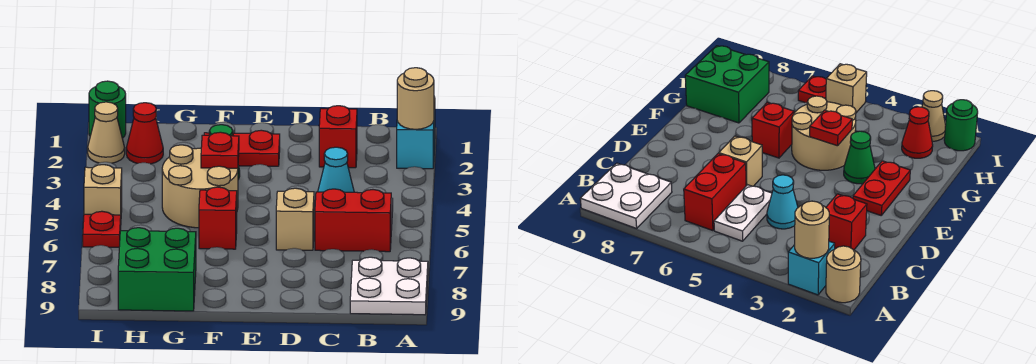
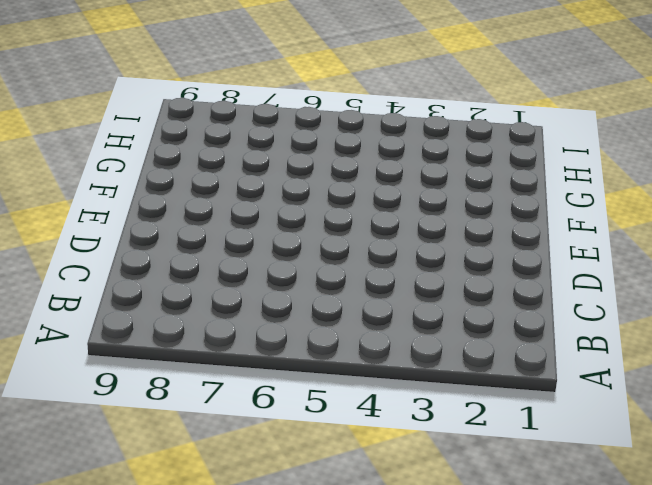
none -> tan round brick A1 level 1
none -> cyan brick A2 level 1
none -> white plate A8:B9 level 1

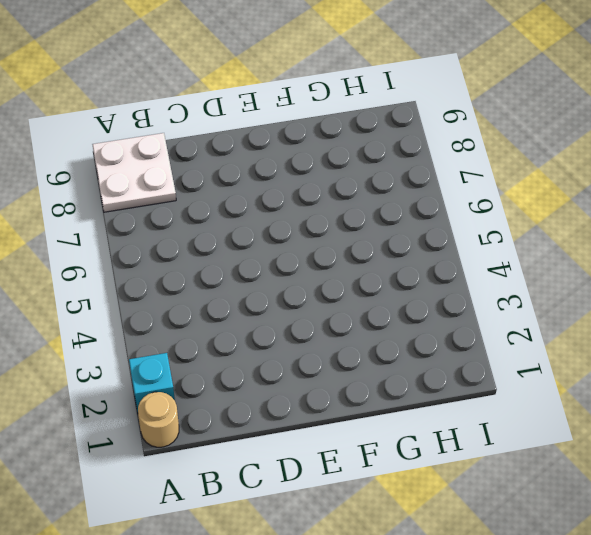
none -> white plate B5:C5 level 1
none -> red brick B6:C6 level 1
none -> red brick C2 level 1

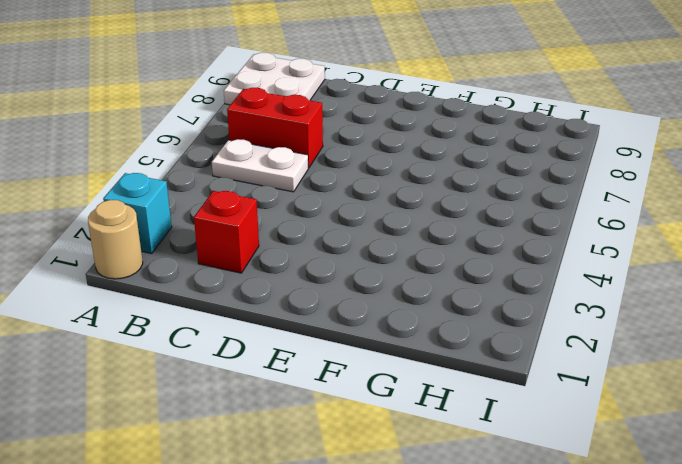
none -> cyan cone C4 level 1
none -> tan brick D6 level 1
none -> red plate E2:F2 level 1

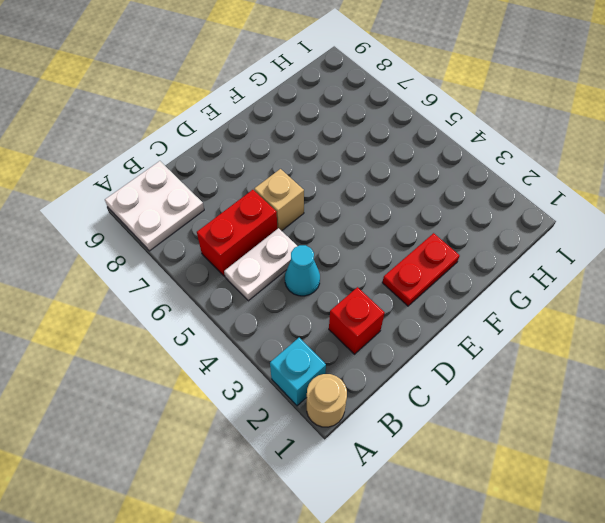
none -> green cone F3 level 1
none -> tan round brick F4:G5 level 1
none -> red brick F6 level 1

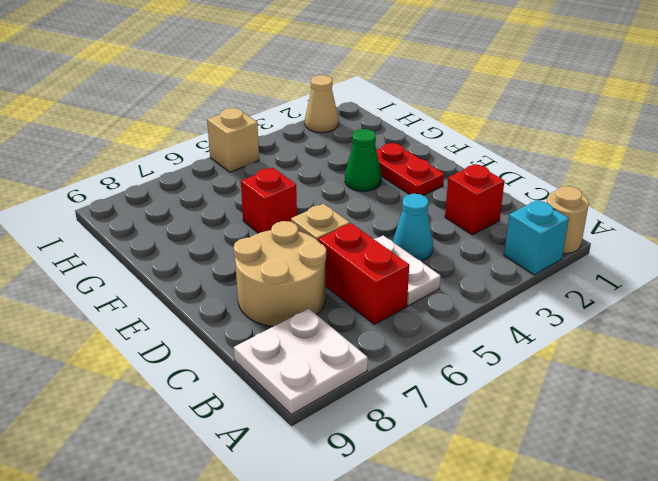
tan round brick C7:D8 level 1 -> tan round brick F4:G5 level 1
none -> green brick G8:H9 level 1
none -> red cone H2 level 1
none -> green round brick I1 level 1

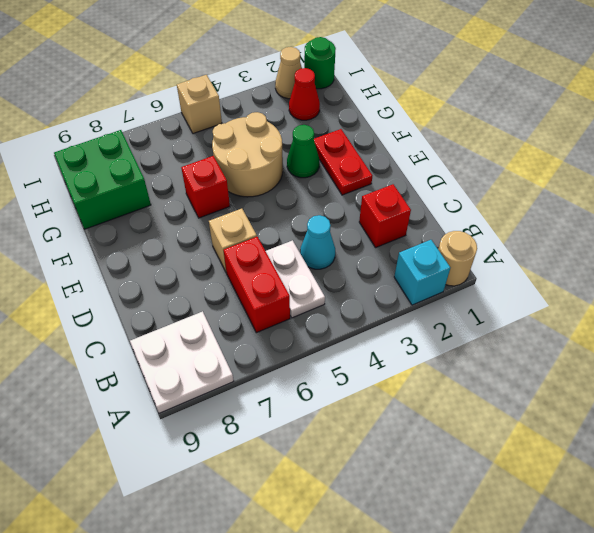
none -> red plate I6 level 1
none -> tan round brick A2 level 2
none -> red plate F4 level 2

